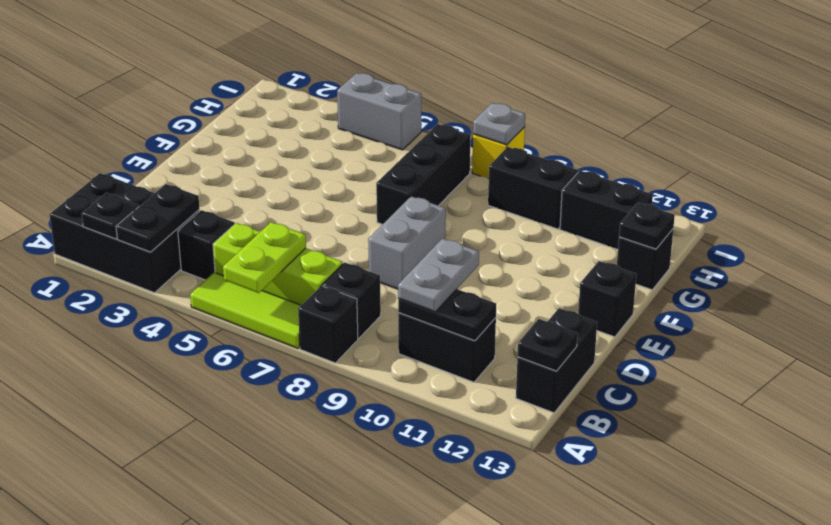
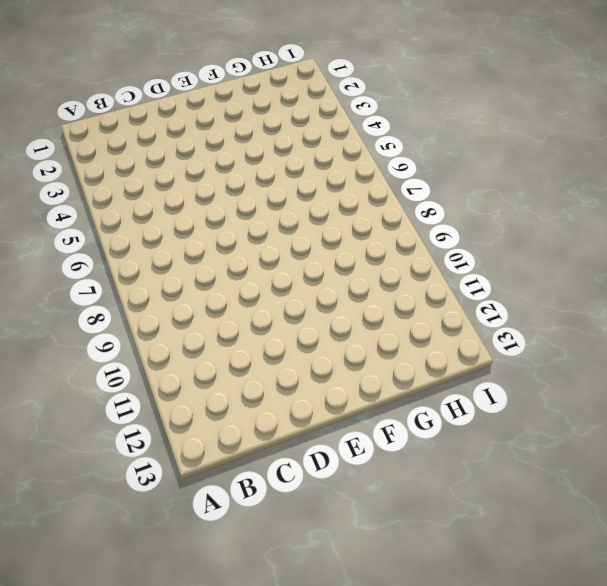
none -> black brick A1:B3 level 1
none -> lime tile A5:A7 level 1
none -> black brick A8 level 1

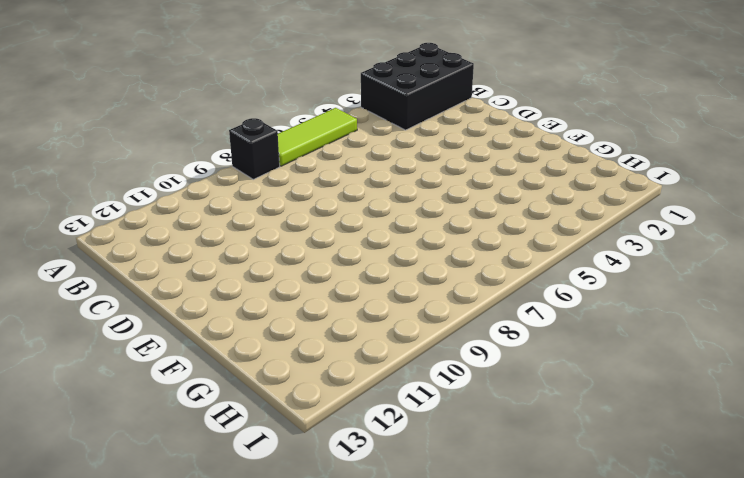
none -> black brick B4 level 1
none -> lime brick B5:B7 level 1
none -> black brick B8 level 1

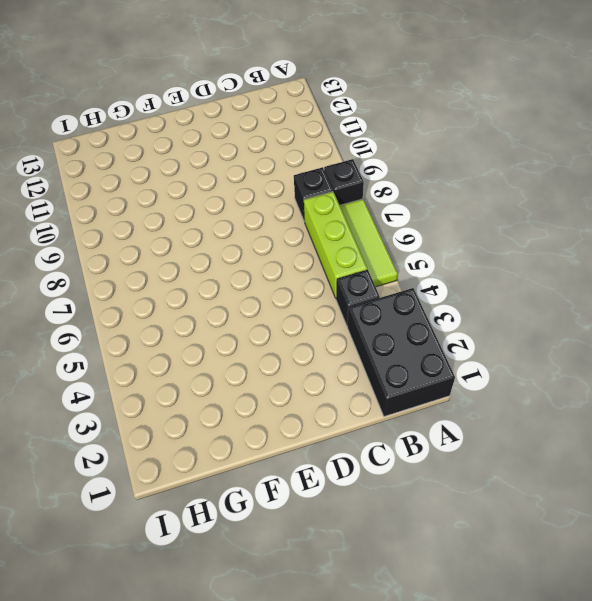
none -> black brick B10:B11 level 1
none -> black brick B13:C13 level 1
none -> grey brick D8:E8 level 1

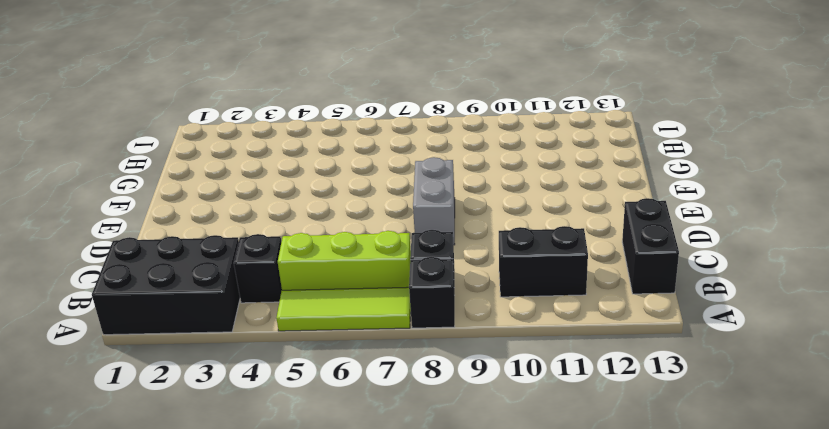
none -> black brick E13 level 1
none -> black brick F7:H7 level 1
none -> black brick G13 level 1

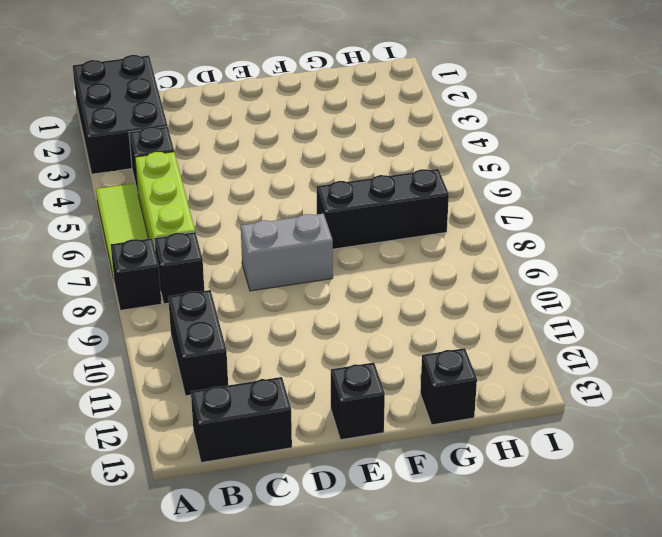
none -> black brick H9:H10 level 1
none -> black brick H11:H12 level 1
none -> grey brick I4:I5 level 1

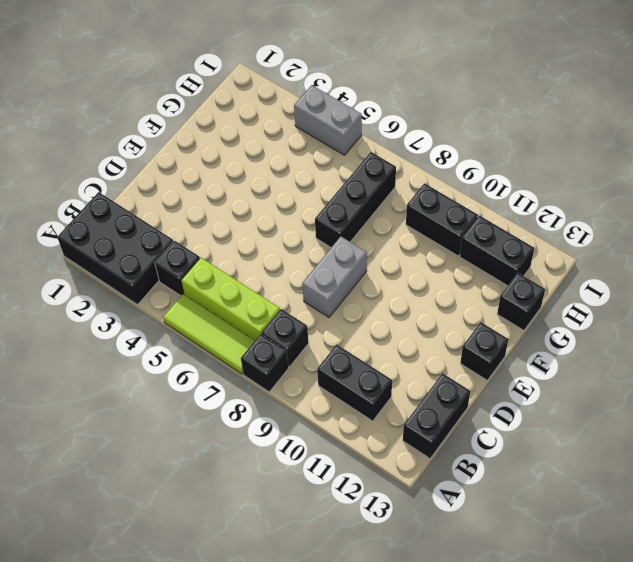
none -> yellow brick I8 level 1
none -> black plate A2 level 2
none -> black plate A3:B3 level 2

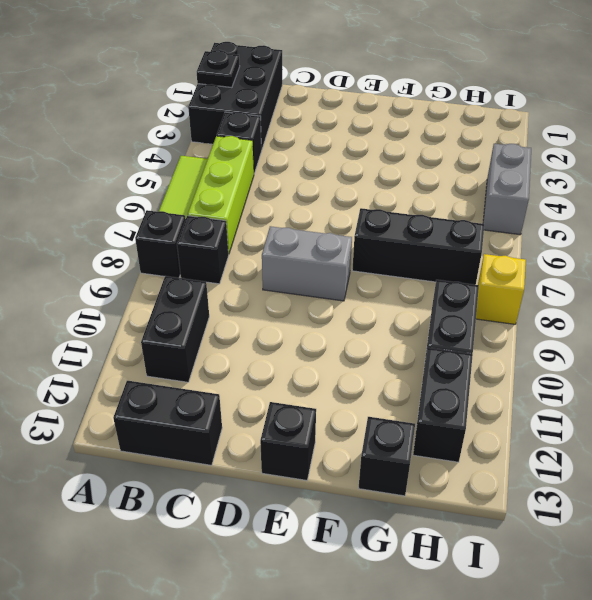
none -> black plate A3:B3 level 2
none -> lime plate A6:B6 level 2
none -> black plate B10:B11 level 2

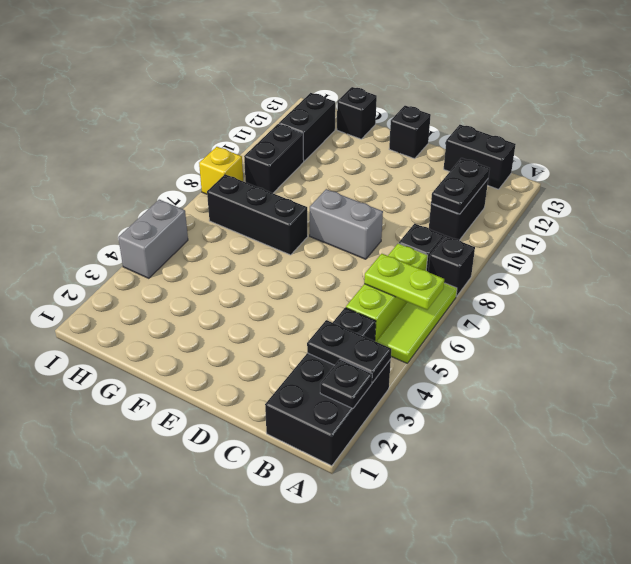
none -> black plate B13 level 2
none -> black plate G13 level 2
none -> grey plate I8 level 2

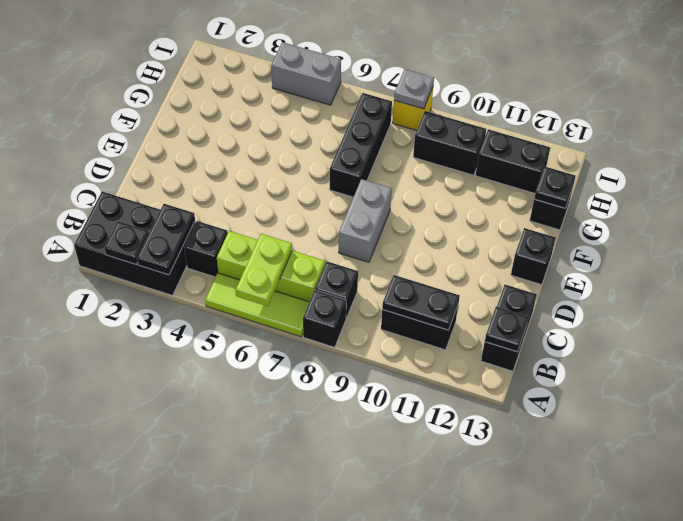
none -> grey plate B10:C10 level 3

